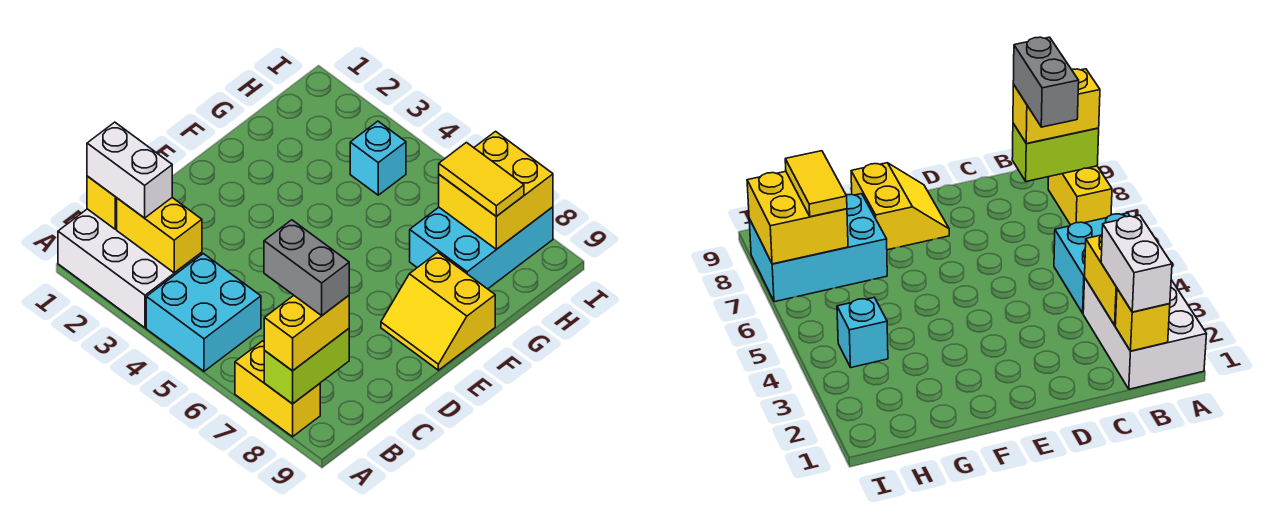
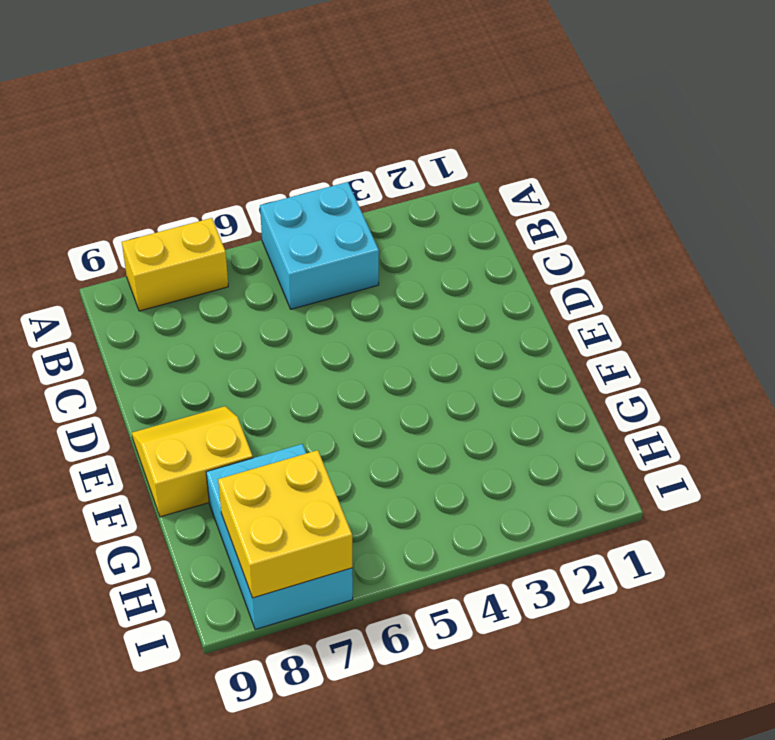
none -> white brick A1:B3 level 1
none -> cyan brick H4 level 1
none -> lime brick A8:B8 level 2

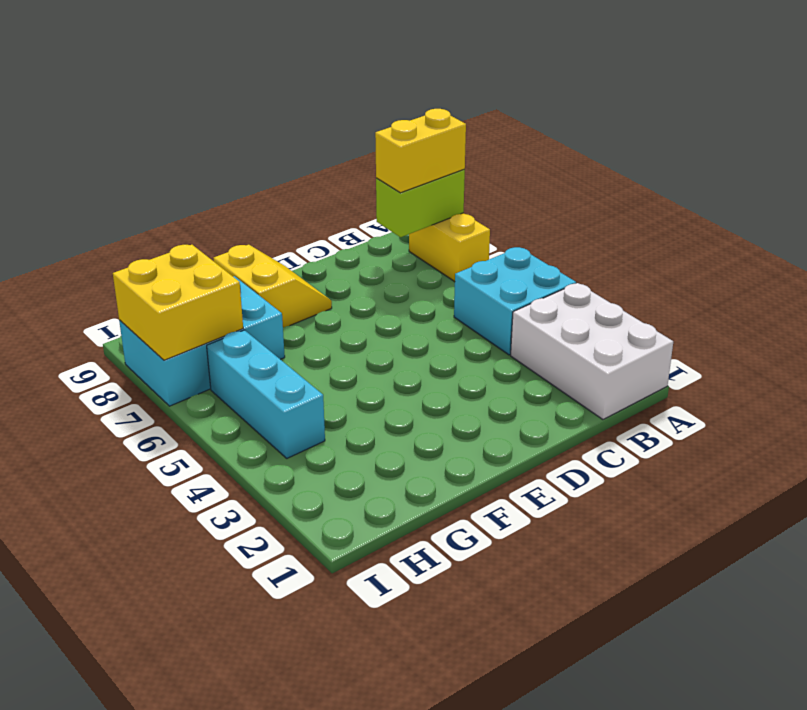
cyan brick H4:H6 level 1 -> cyan brick H4 level 1
none -> yellow brick B1 level 2
none -> yellow brick B2:B3 level 2
none -> white brick B1:B2 level 3

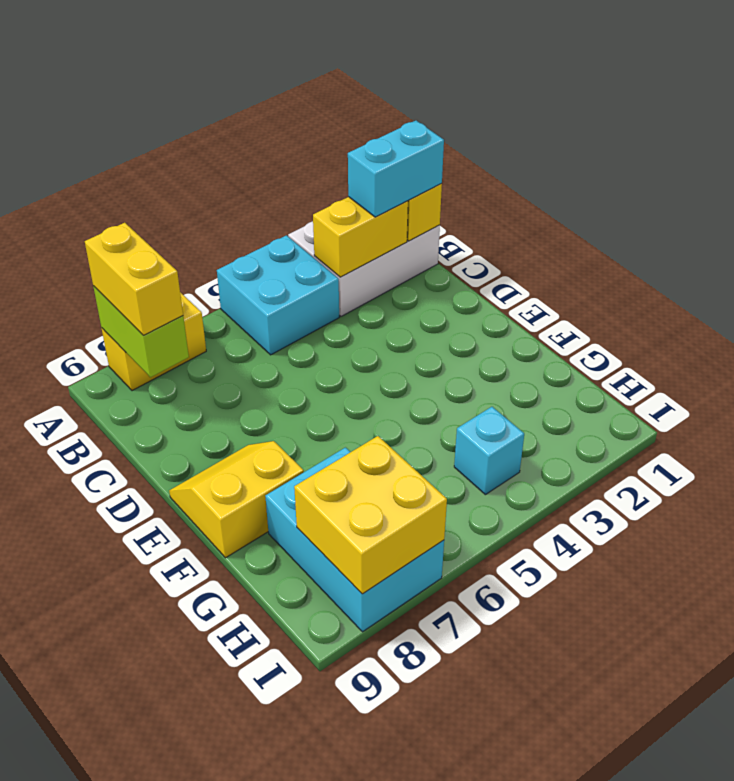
cyan brick B1:B2 level 3 -> white brick B1:B2 level 3
none -> yellow tile H7:H8 level 3
none -> grey brick B7:B8 level 4

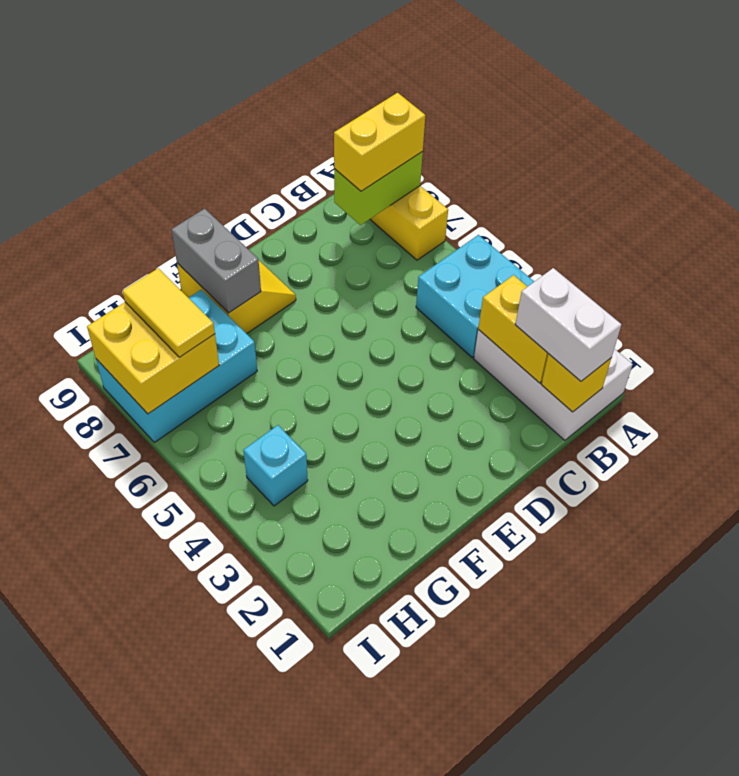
grey brick F8:F9 level 2 -> grey brick B7:B8 level 4

